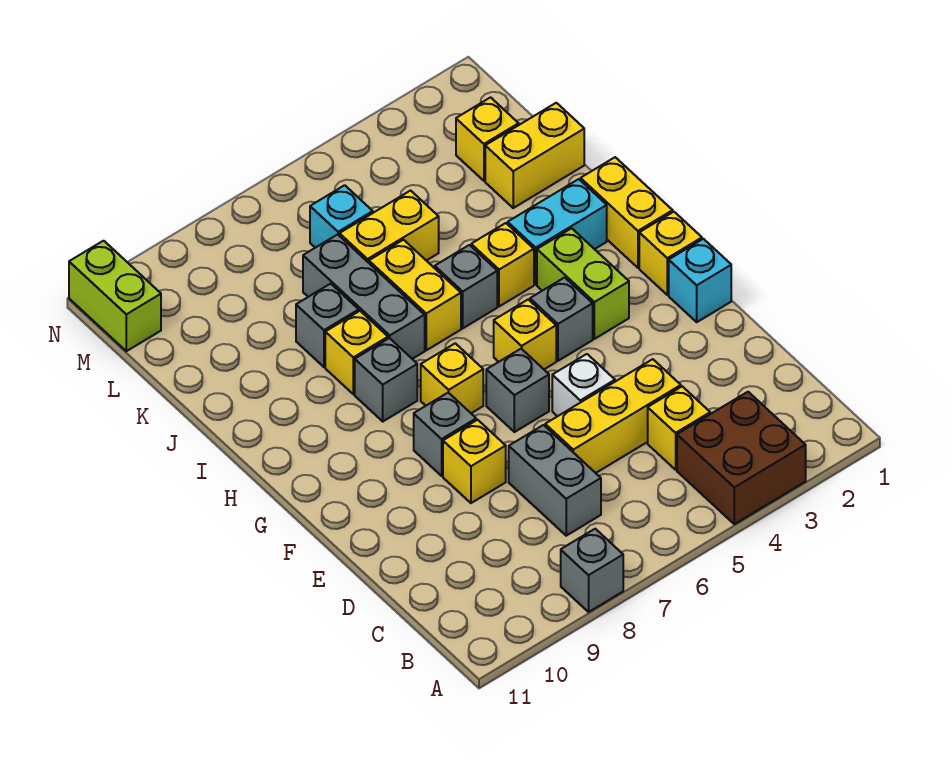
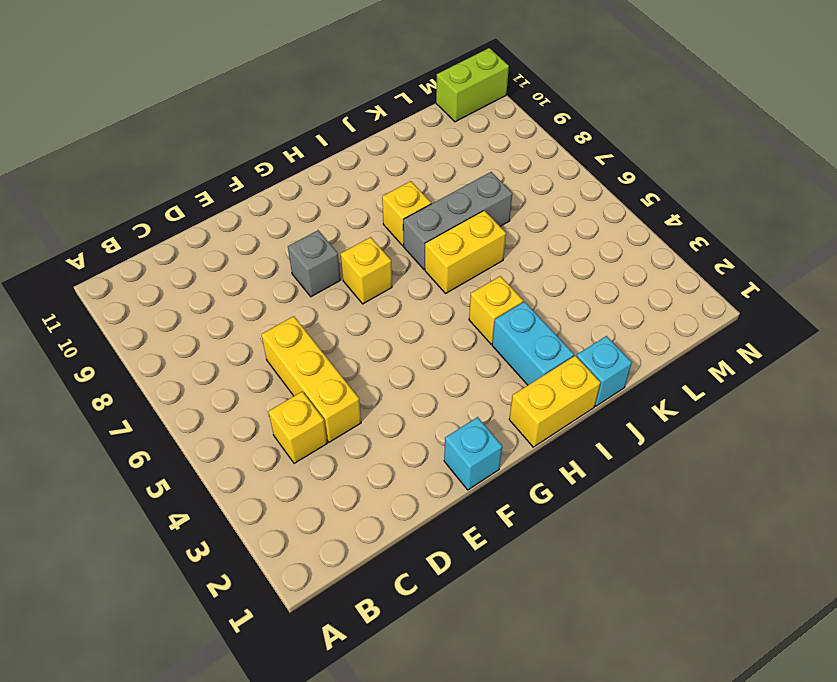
cyan brick J1 level 1 -> cyan brick L6 level 1
none -> brown brick A3:B4 level 1
none -> grey brick A8 level 1
none -> grey brick C7:D7 level 1

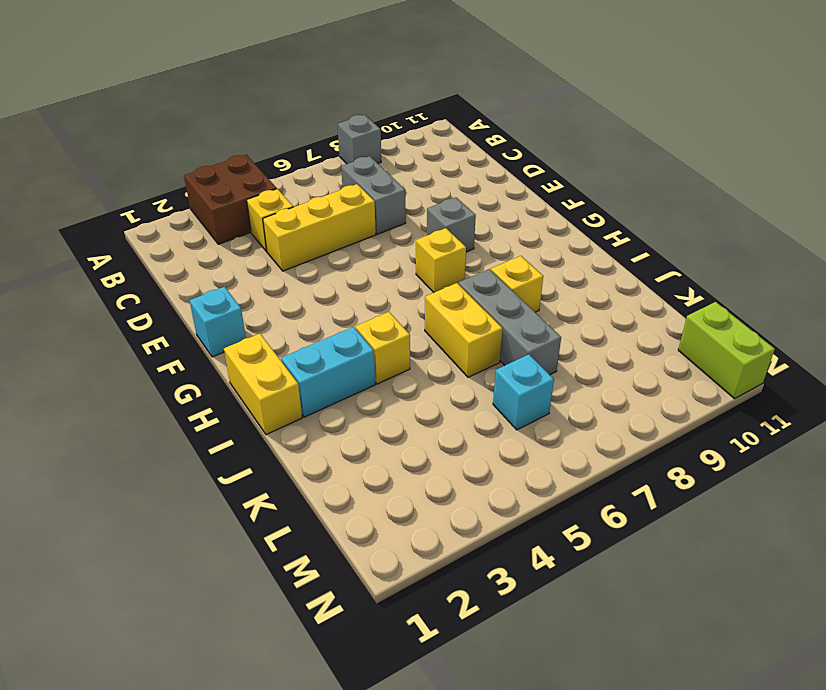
none -> white brick E5 level 1
none -> yellow brick E8 level 1
none -> grey brick F6 level 1

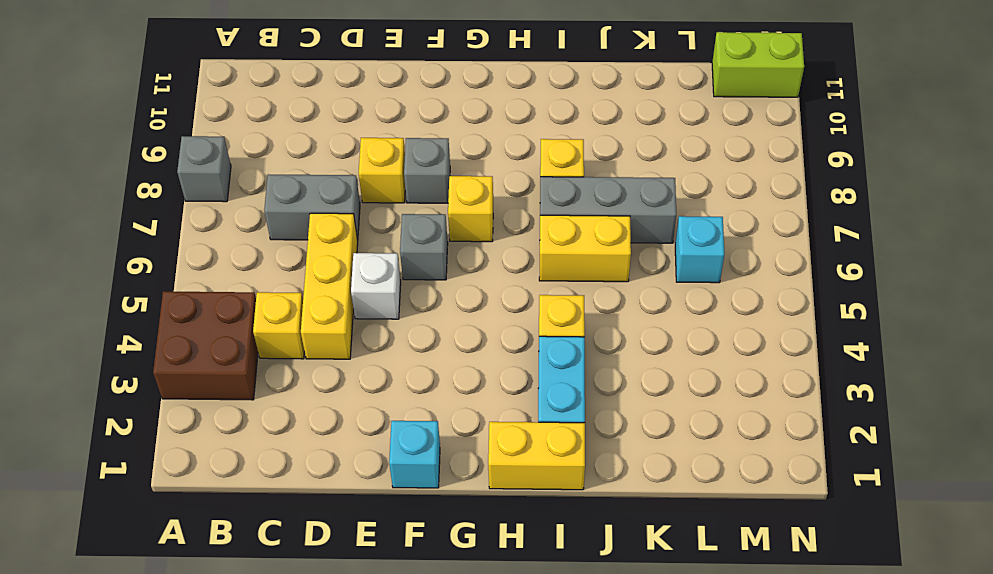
none -> yellow brick G1 level 1
none -> lime brick G3:H3 level 1
none -> grey brick G4 level 1

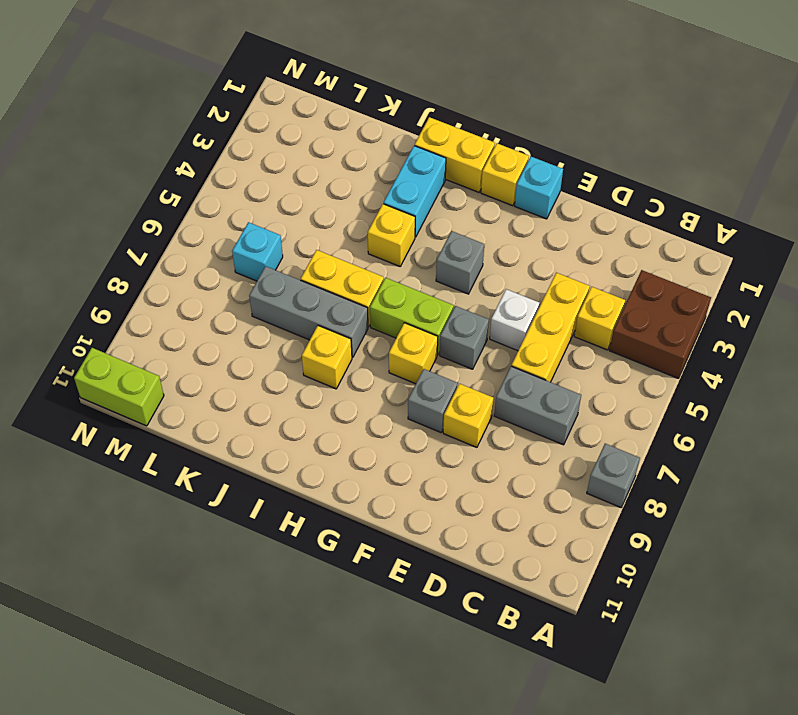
lime brick G6:H6 level 1 -> lime brick G3:H3 level 1
none -> yellow brick G5 level 1
none -> grey brick H8 level 1
none -> grey brick I5 level 1

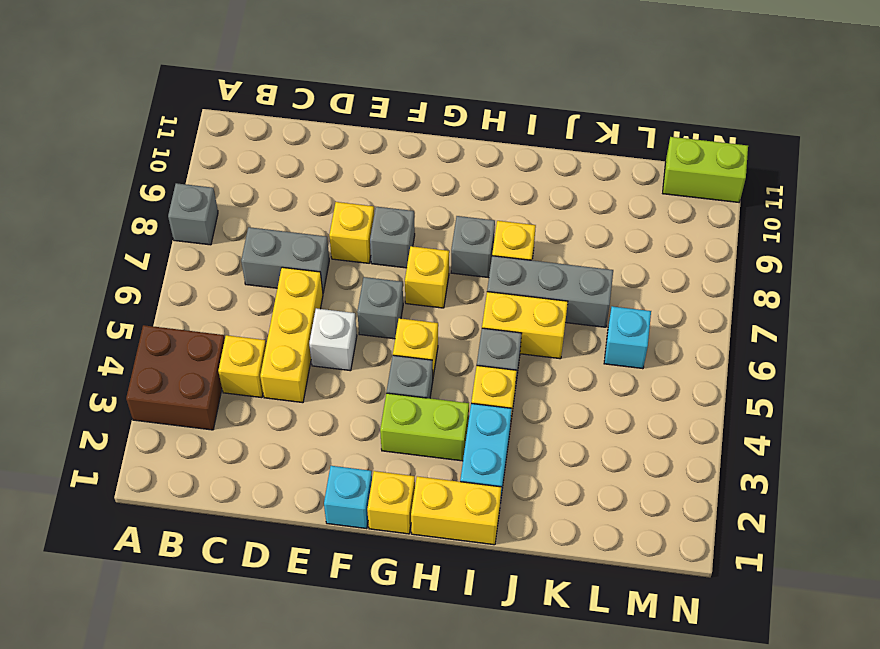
none -> grey brick J8 level 1
none -> yellow brick K1:K2 level 1
none -> yellow brick K5:K6 level 1

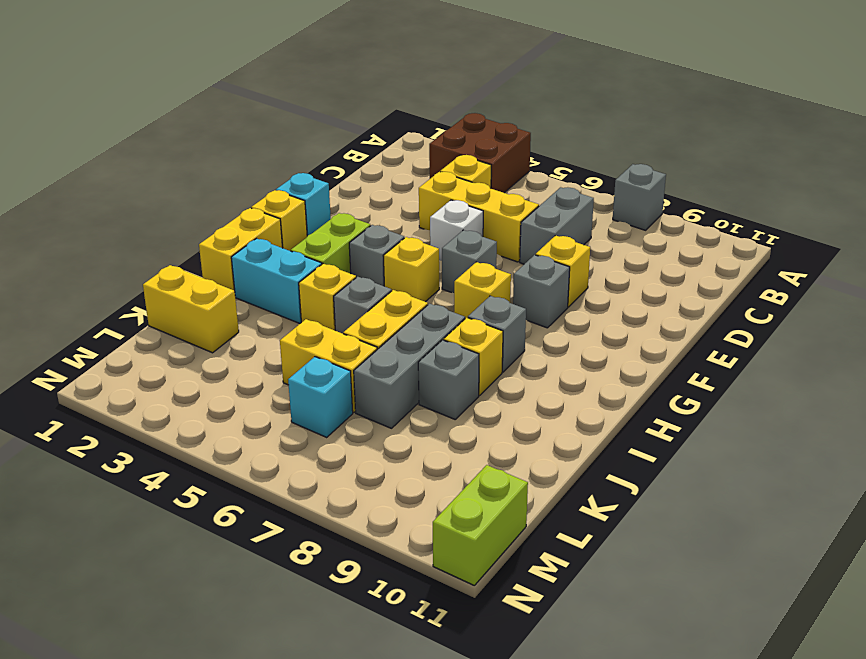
none -> yellow brick L2 level 1

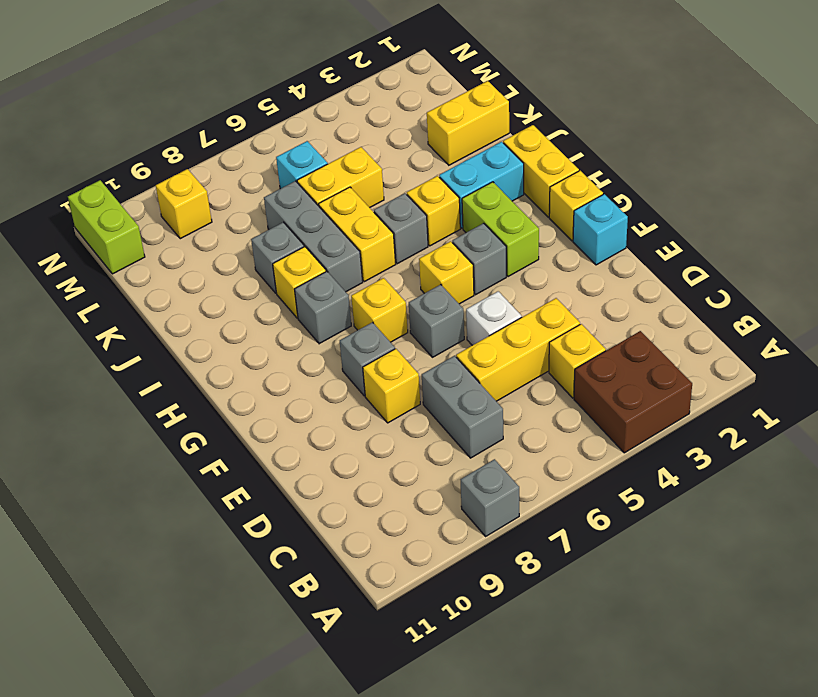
yellow brick M9 level 1 -> yellow brick L2 level 1

